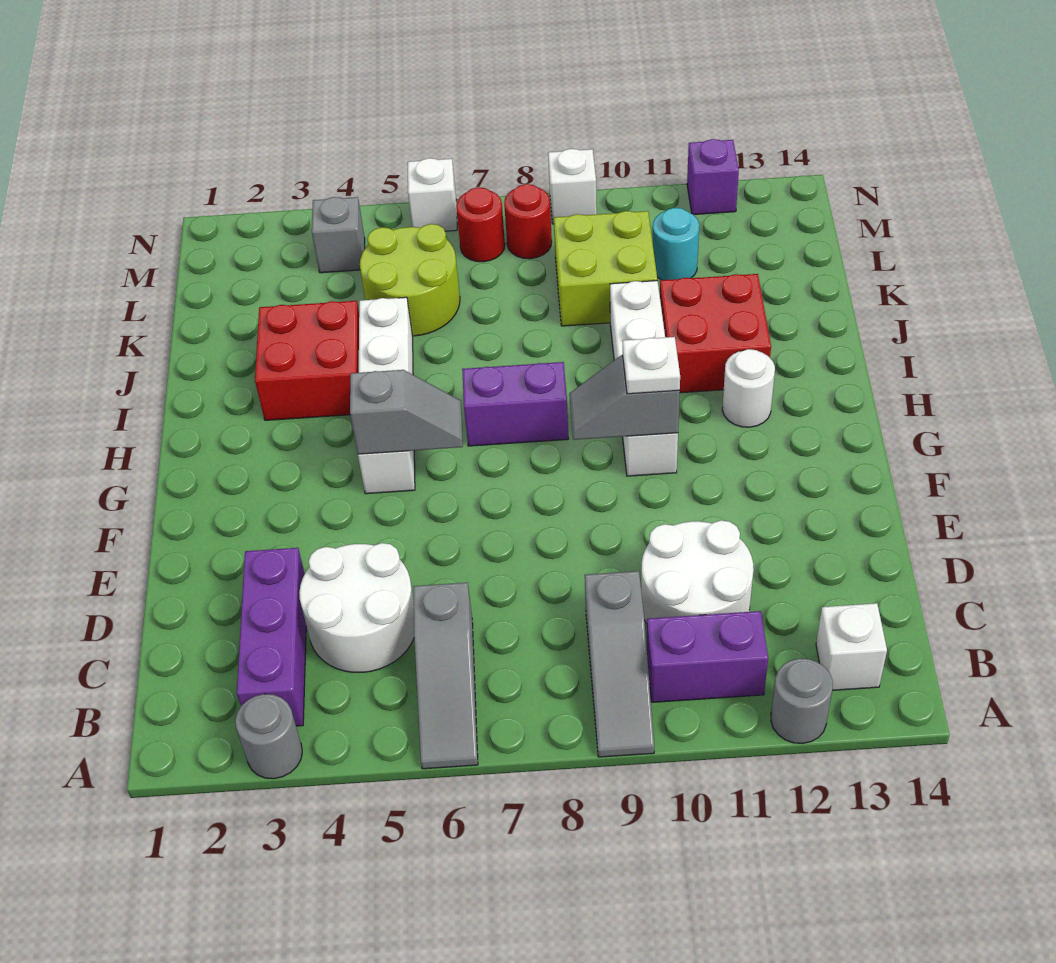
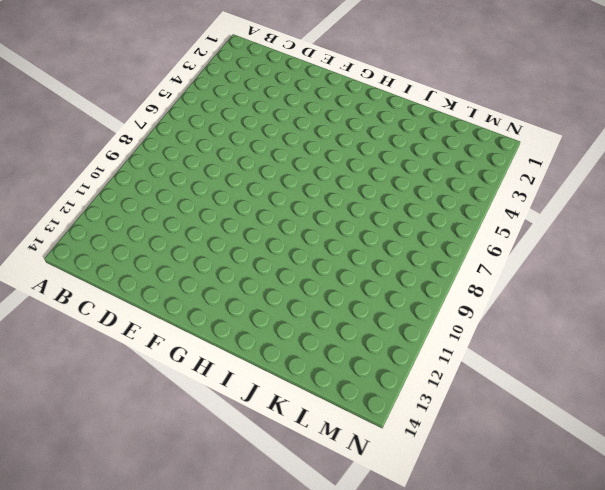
none -> grey round brick A3 level 1
none -> grey slope A6:C6 level 1 top C
none -> grey slope A9:C9 level 1 top C

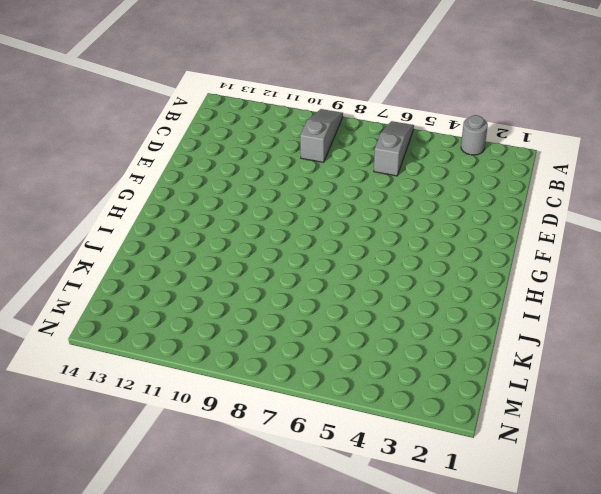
none -> grey round brick A12 level 1
none -> purple brick B3:D3 level 1
none -> purple brick B10:B11 level 1

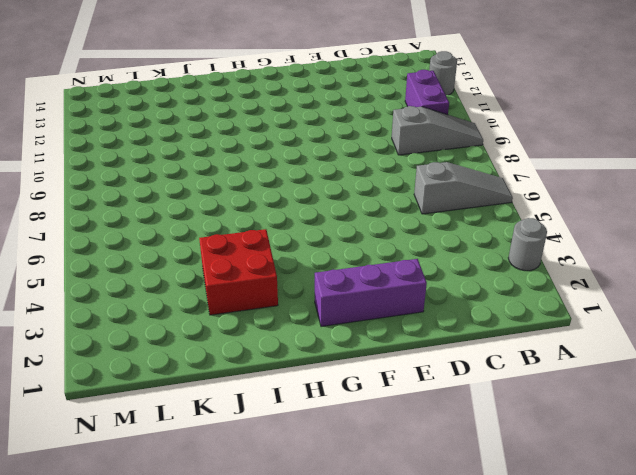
purple brick E2:G2 level 1 -> purple brick B3:D3 level 1
none -> white brick B13 level 1
none -> white round brick C4:D5 level 1
none -> white round brick C10:D11 level 1

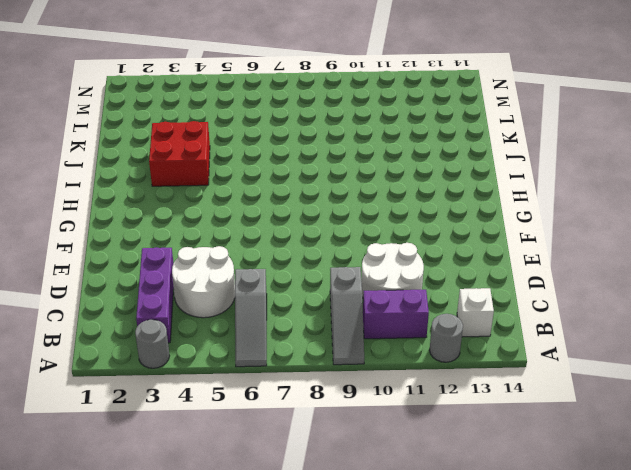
none -> white brick G5:J5 level 1
none -> white brick G10:J10 level 1
none -> purple brick H7:H8 level 1

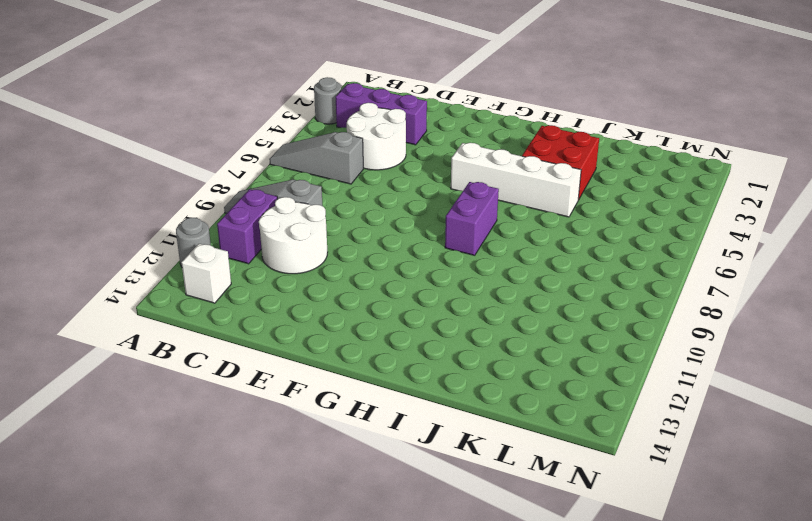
none -> white brick G10:J10 level 1
none -> white round brick H12 level 1
none -> red brick I11:J12 level 1

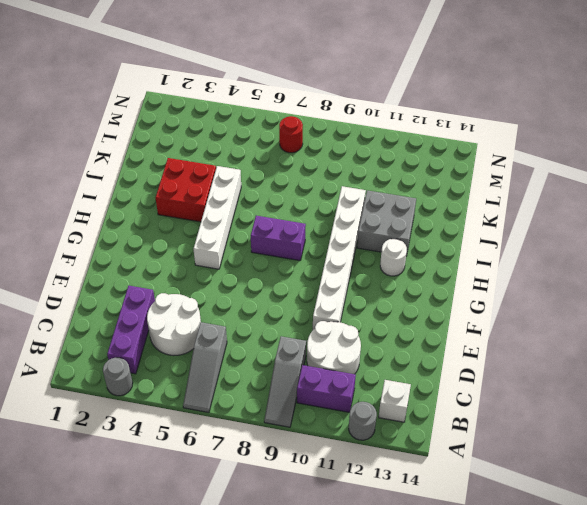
white brick E10:J10 level 1 -> white brick G10:J10 level 1
grey brick I11:J12 level 1 -> red brick I11:J12 level 1
none -> lime round brick K5:L6 level 1
none -> lime brick K9:L10 level 1
none -> cyan round brick L11 level 1

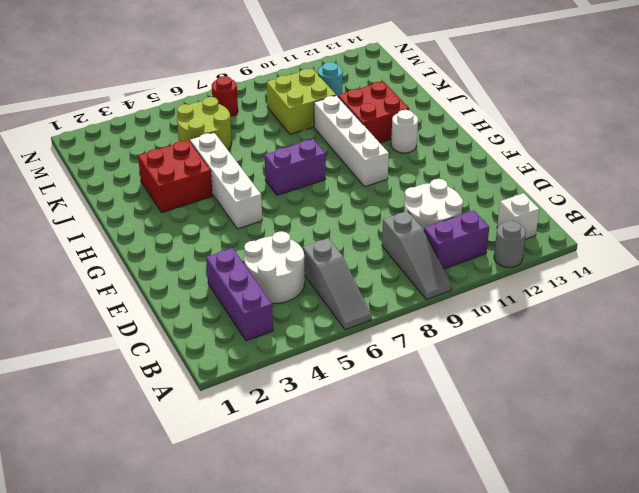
none -> grey round brick A3 level 1
none -> grey brick M4 level 1
none -> red round brick M8 level 1

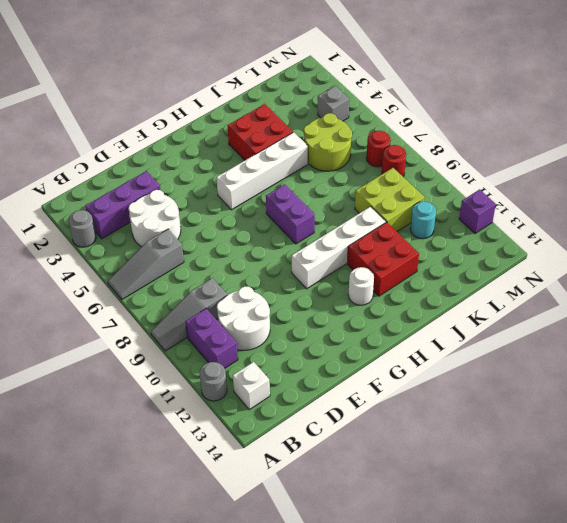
none -> white brick N6 level 1
none -> white brick N9 level 1
none -> grey slope G5:G6 level 2 top 5

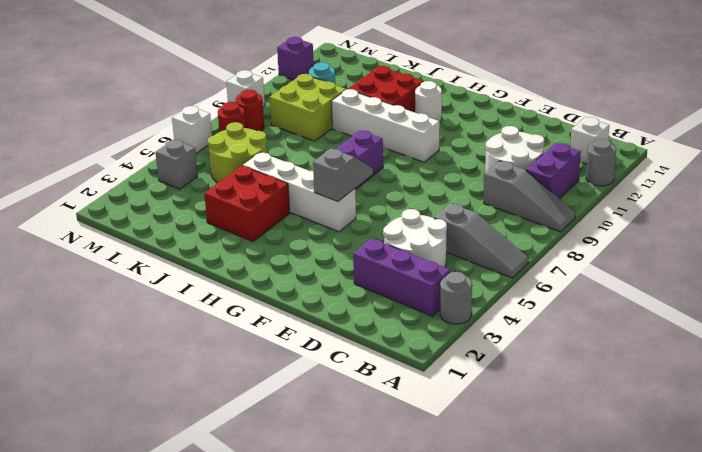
none -> grey slope G9:G10 level 2 top 10
none -> white plate G10 level 3

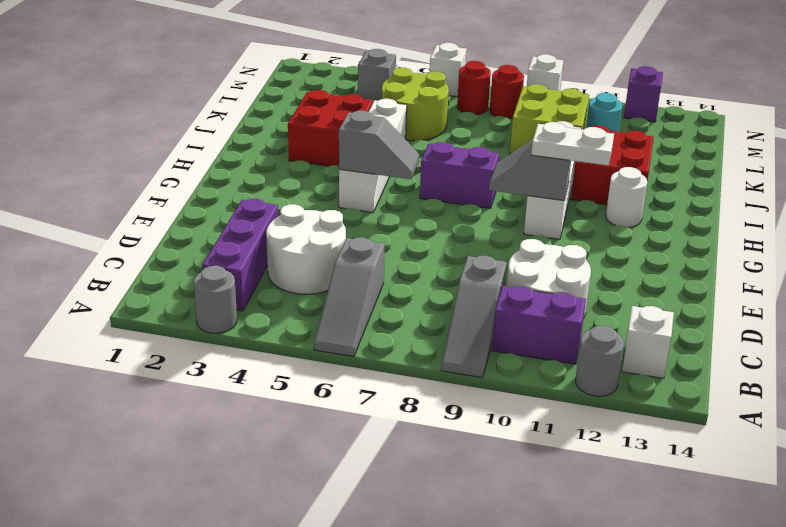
white plate G10:G11 level 3 -> white plate G10 level 3

